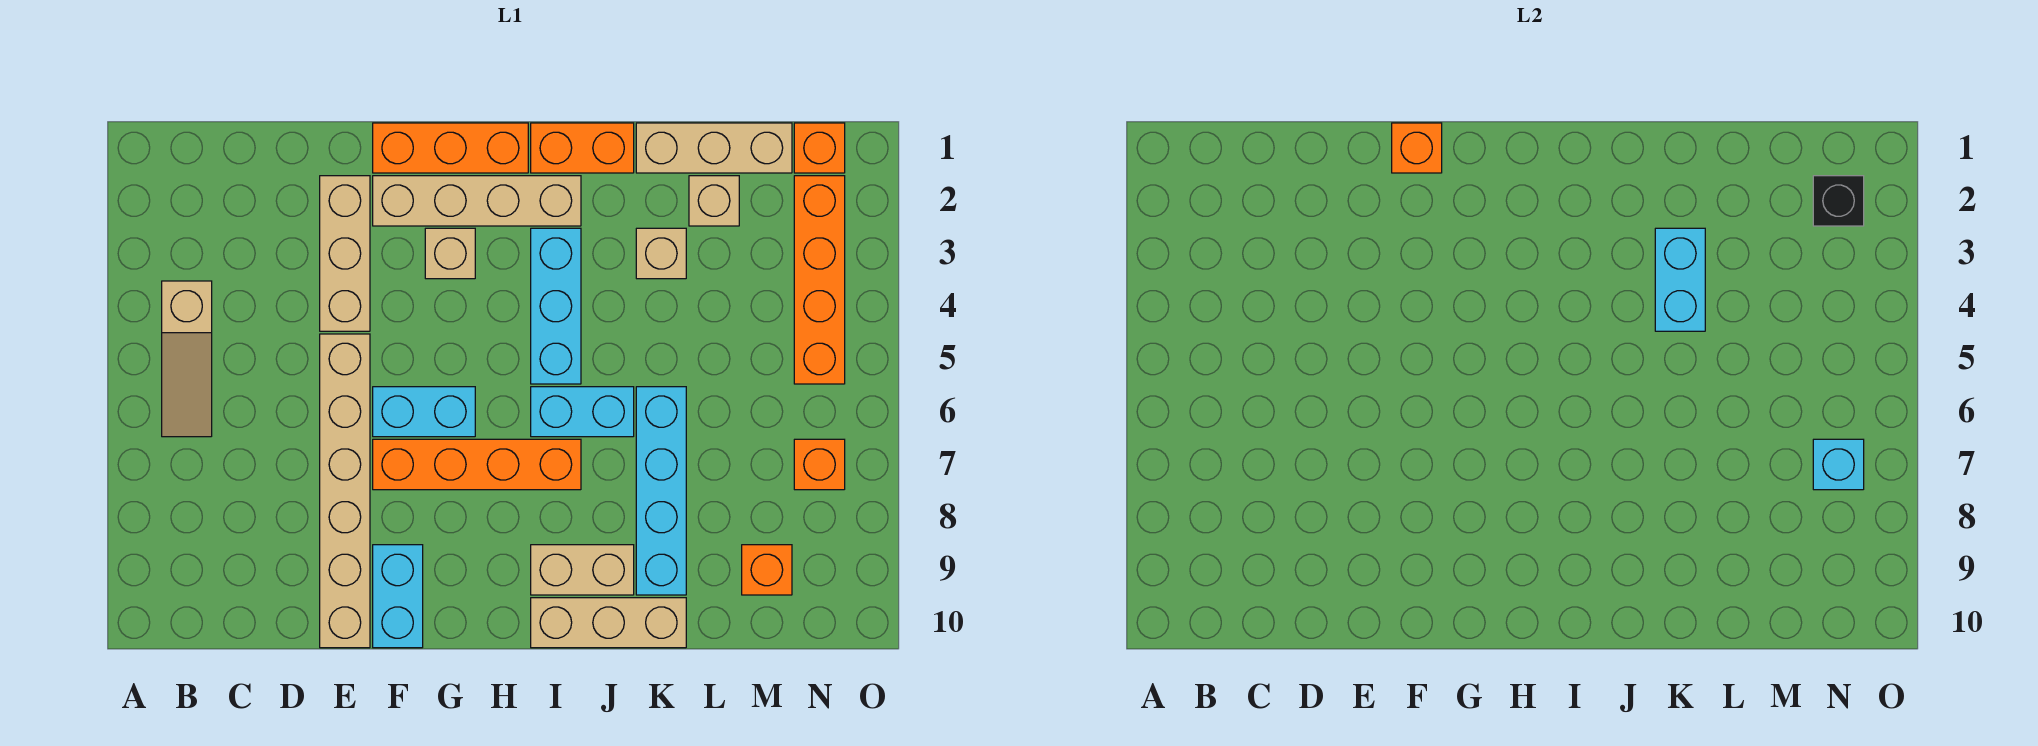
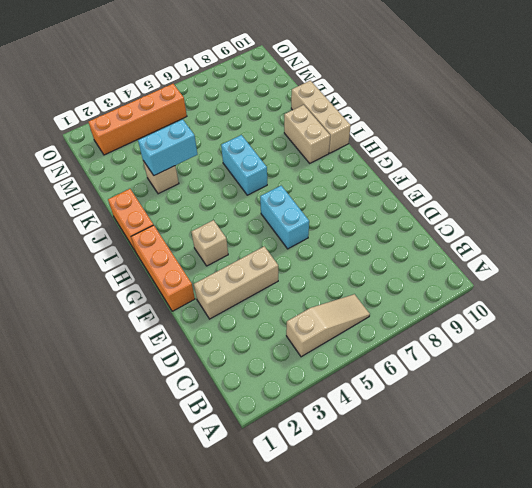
none -> tan brick E5:E10 level 1
none -> tan brick F2:I2 level 1
none -> orange brick F7:I7 level 1

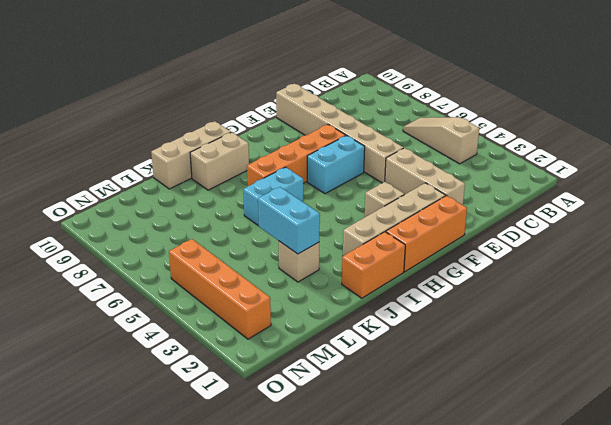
none -> cyan brick F9:F10 level 1
none -> cyan brick I3:I5 level 1
none -> tan brick K1:M1 level 1

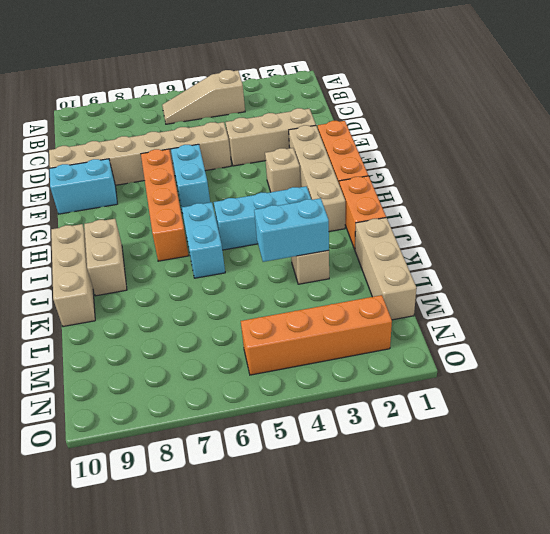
none -> cyan brick K6:K9 level 1
none -> tan brick L2 level 1
none -> orange brick M9 level 1

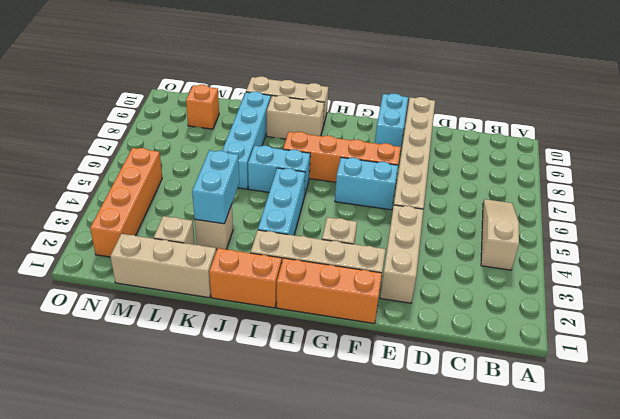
none -> orange brick N1 level 1
none -> orange brick N7 level 1
none -> orange brick F1 level 2

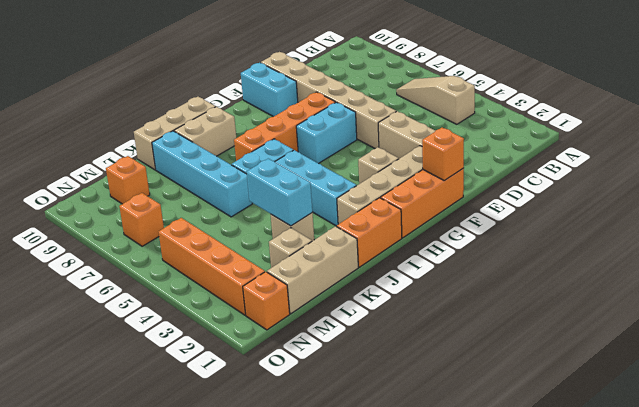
none -> black brick N2 level 2
none -> cyan brick N7 level 2

